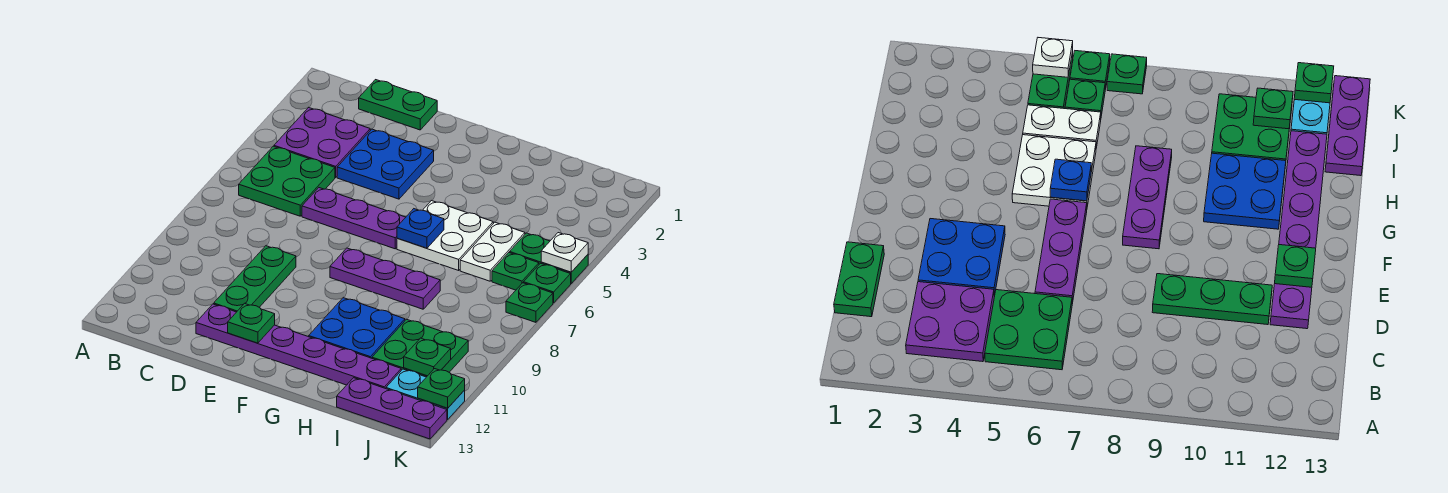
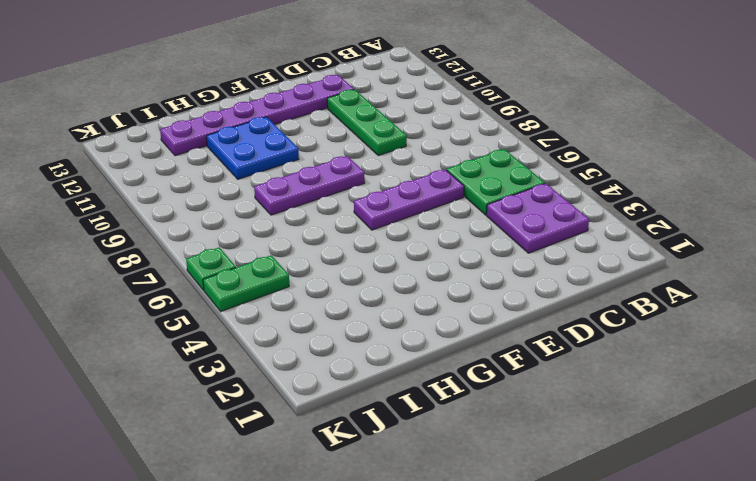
none -> green plate C1:D1 level 1
none -> blue plate D3:E4 level 1
none -> white plate G5:H6 level 1

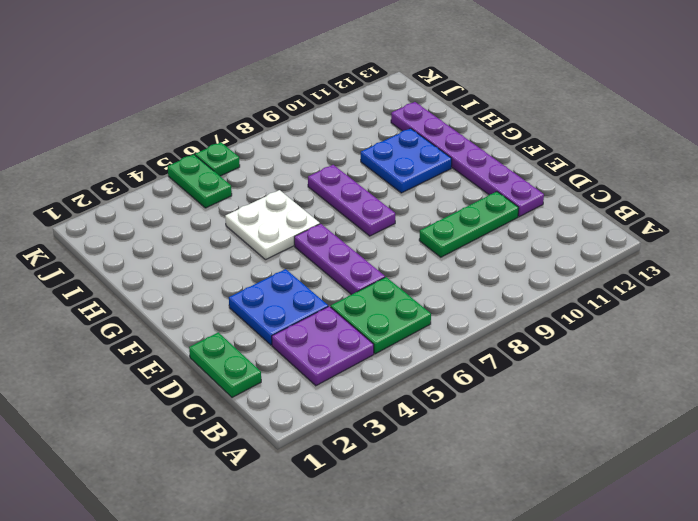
none -> white plate I5:I6 level 1
none -> green plate I10:J11 level 1
none -> purple plate I13:K13 level 1

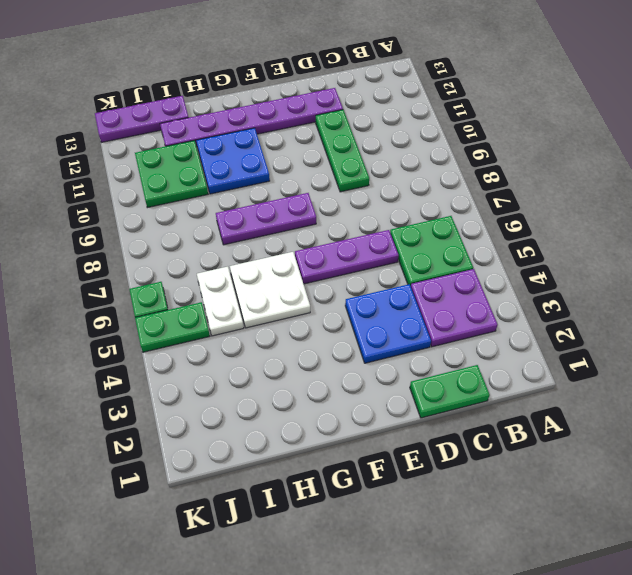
none -> green plate J6 level 1
none -> cyan plate J12:K12 level 1
none -> green plate K7 level 1

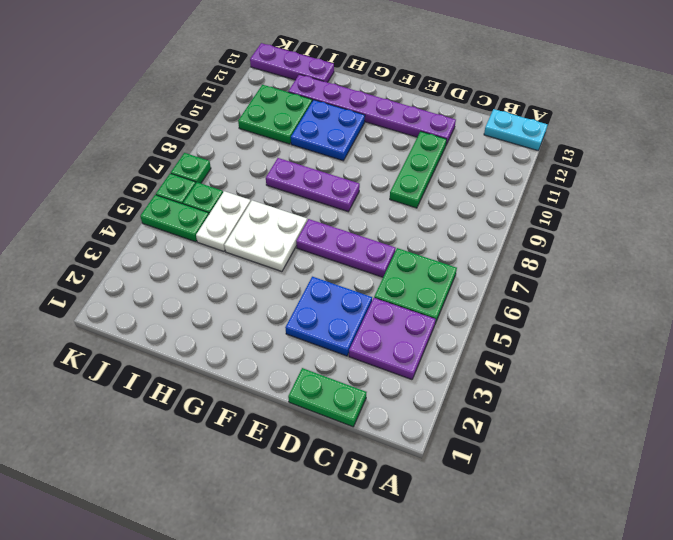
cyan plate A13:B13 level 1 -> cyan plate J12:K12 level 1
none -> green plate E12 level 2
none -> blue plate G6 level 2
none -> green plate J11 level 2

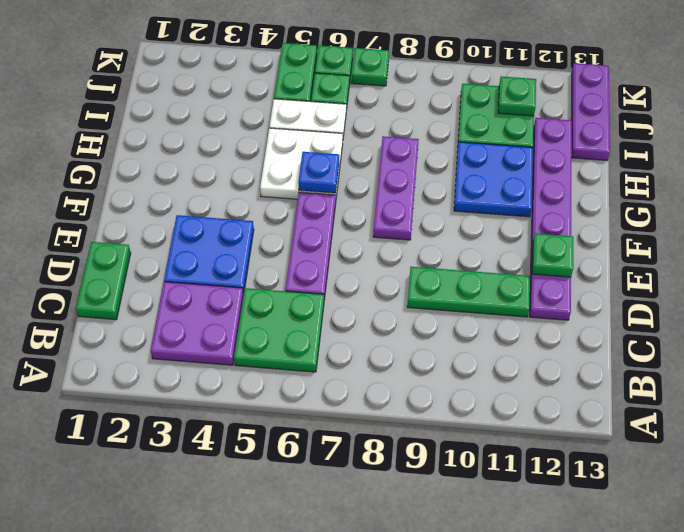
none -> cyan plate J12:K12 level 1
none -> white plate K5 level 2
none -> green plate K12 level 2

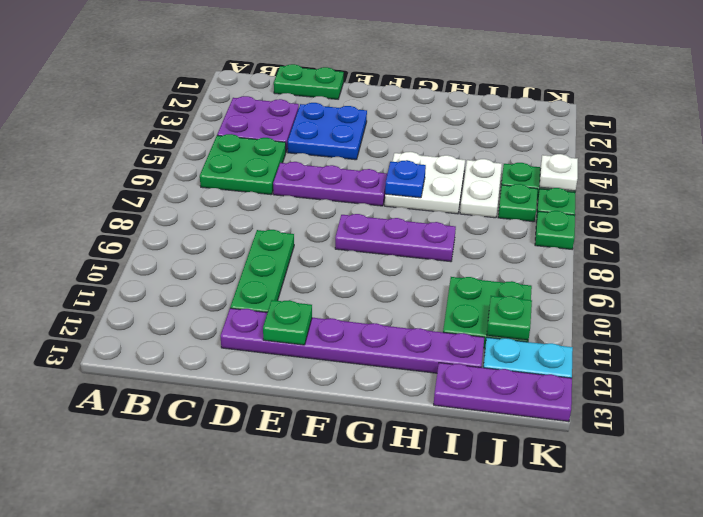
none -> blue plate G10:H11 level 1
none -> green plate K12 level 2

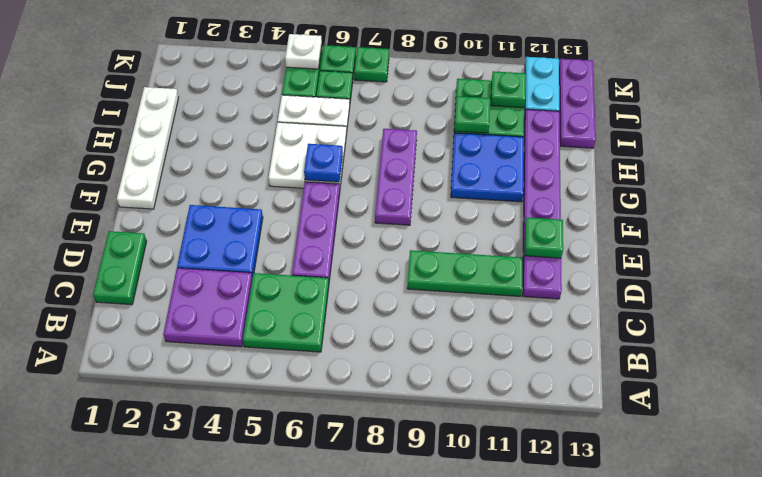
white plate F1:I1 level 1 -> none
green plate I10 level 2 -> green plate K12 level 2

